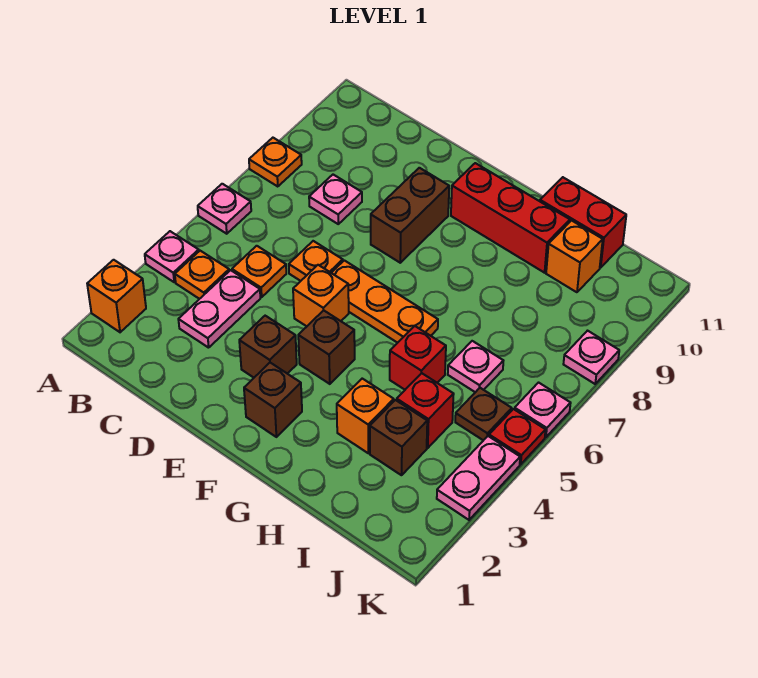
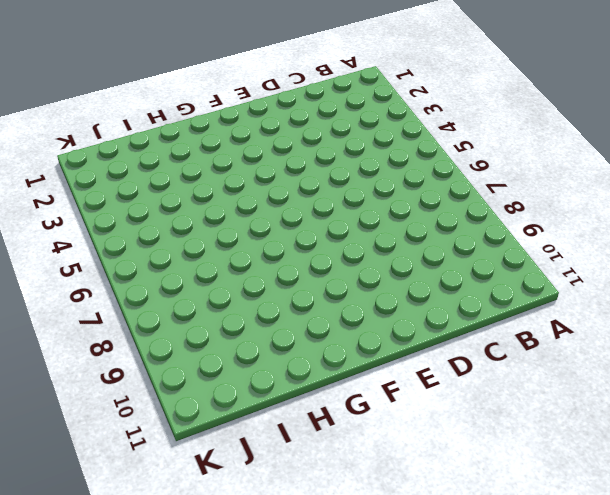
none -> orange brick A2 level 1
none -> pink plate A4 level 1
none -> pink plate A6 level 1

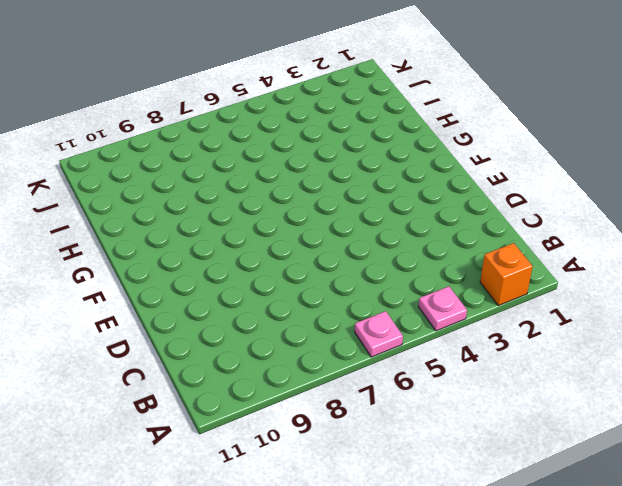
none -> orange plate A8 level 1
none -> orange plate B4 level 1
none -> pink plate C3:C4 level 1

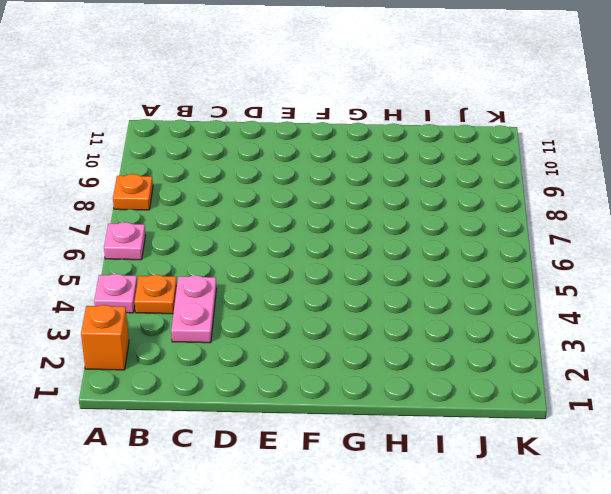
none -> orange plate C5 level 1
none -> pink plate C8 level 1
none -> orange plate D6 level 1

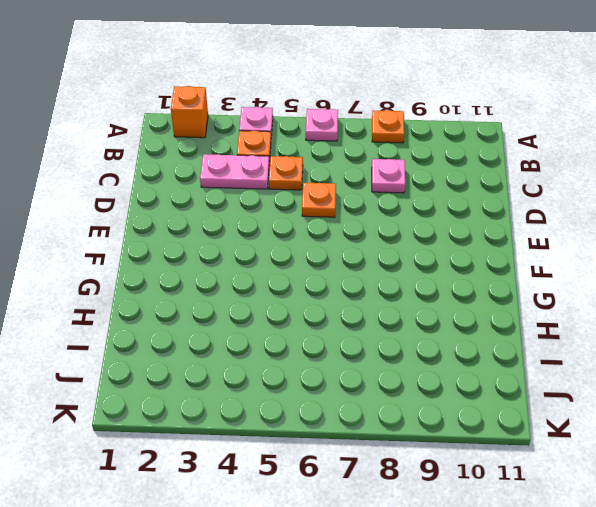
none -> brown brick E3 level 1
none -> orange brick E5 level 1
none -> orange plate E6:G6 level 1

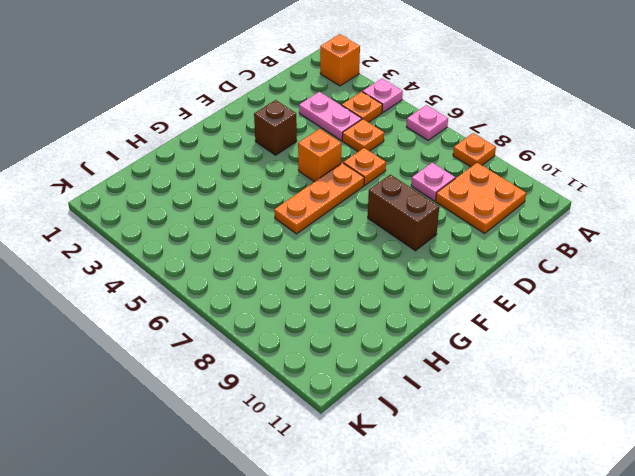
orange plate B9:C10 level 1 -> none
none -> brown brick F2 level 1
none -> brown brick F4 level 1
none -> red brick F10:H10 level 1

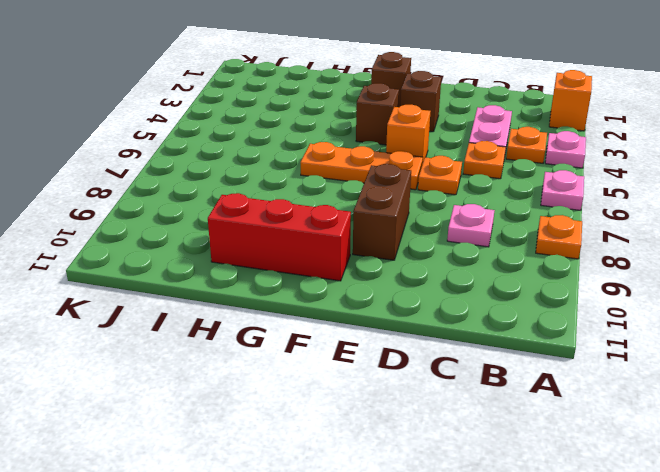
none -> orange brick H3 level 1
none -> red brick H5 level 1
none -> red brick H11:I11 level 1

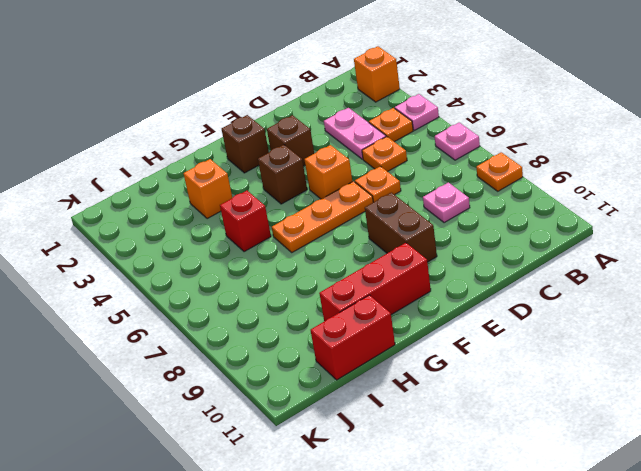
none -> brown brick I3 level 1
none -> red brick I4 level 1
none -> pink plate I6 level 1

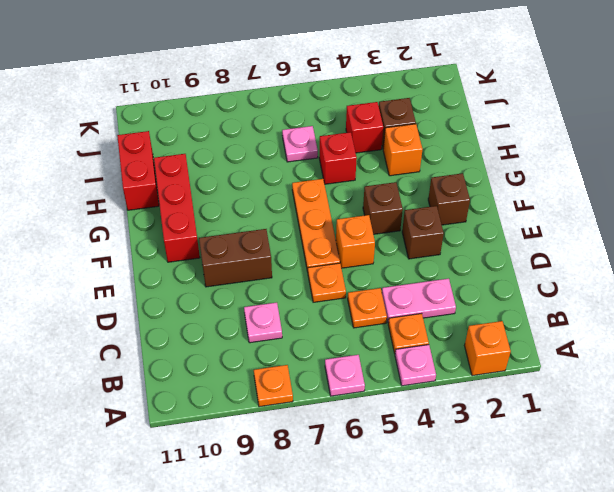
none -> orange brick I10 level 1
none -> brown plate J5 level 1
none -> pink plate K3:K4 level 1

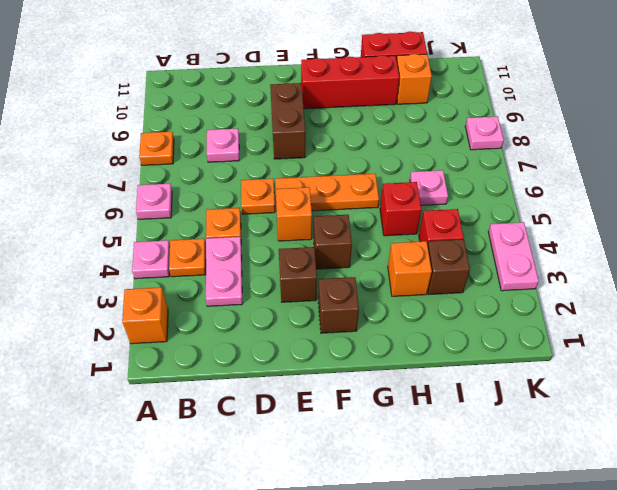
none -> brown plate J5 level 1
none -> red plate K5 level 1
none -> pink plate K6 level 1

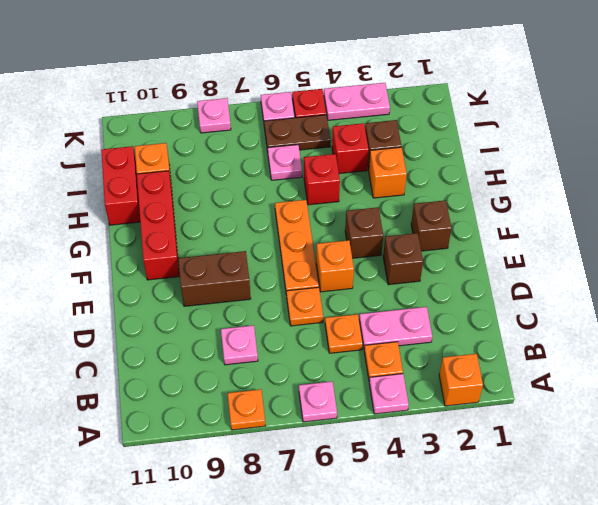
brown plate J5:J6 level 1 -> brown plate J5 level 1

